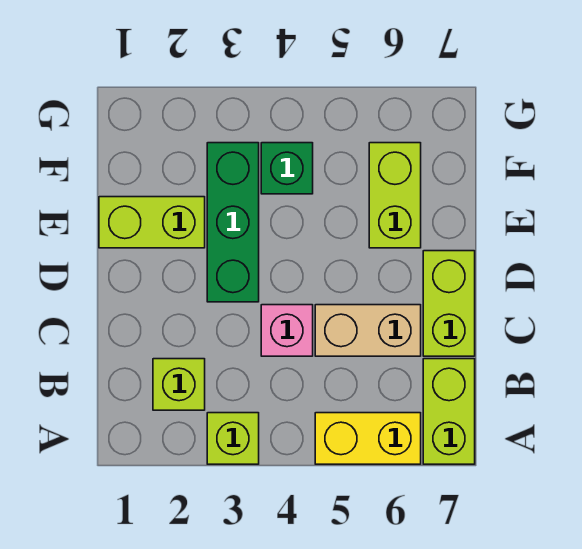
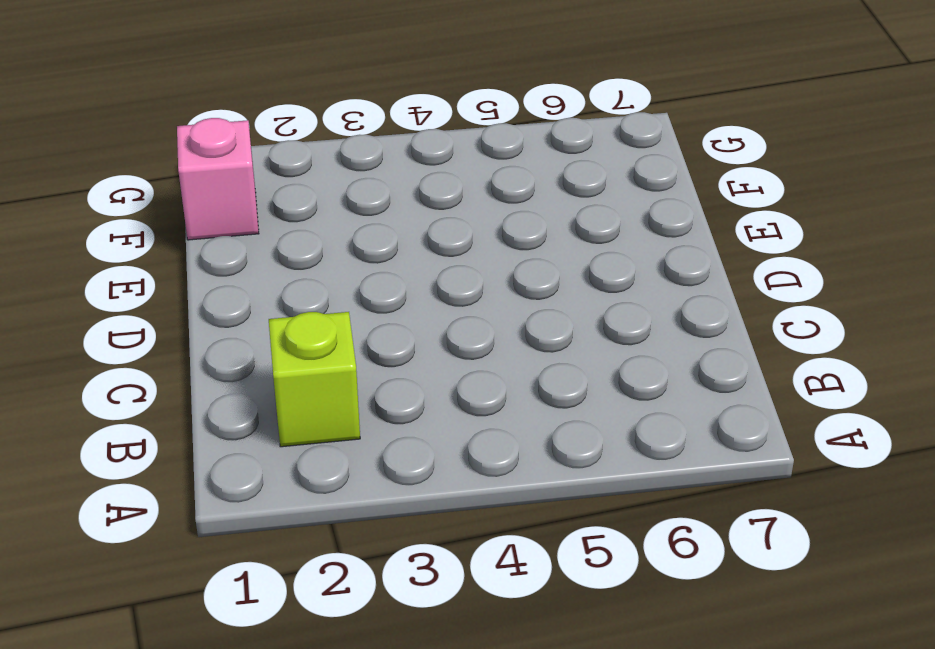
pink brick F1 level 1 -> pink brick C4 level 1
none -> lime brick A3 level 1
none -> yellow brick A5:A6 level 1

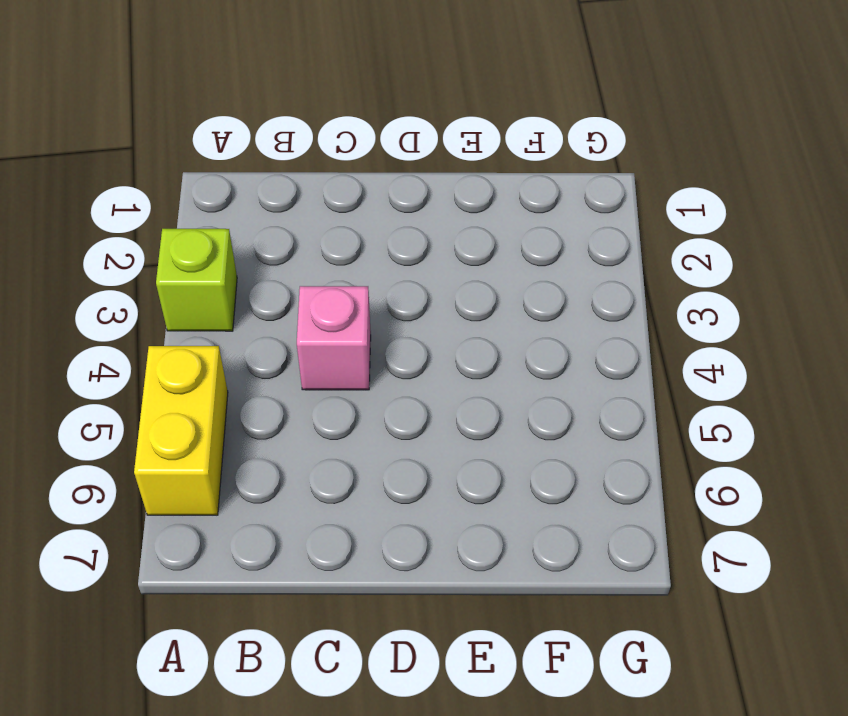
none -> lime brick A7:B7 level 1
none -> lime brick B2 level 1

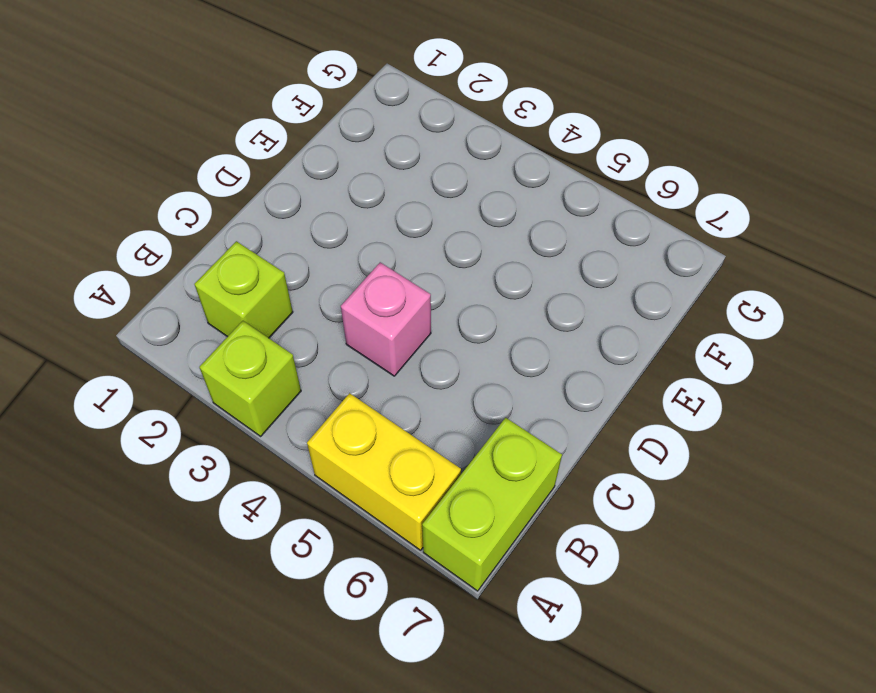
none -> tan brick C5:C6 level 1
none -> lime brick C7:D7 level 1

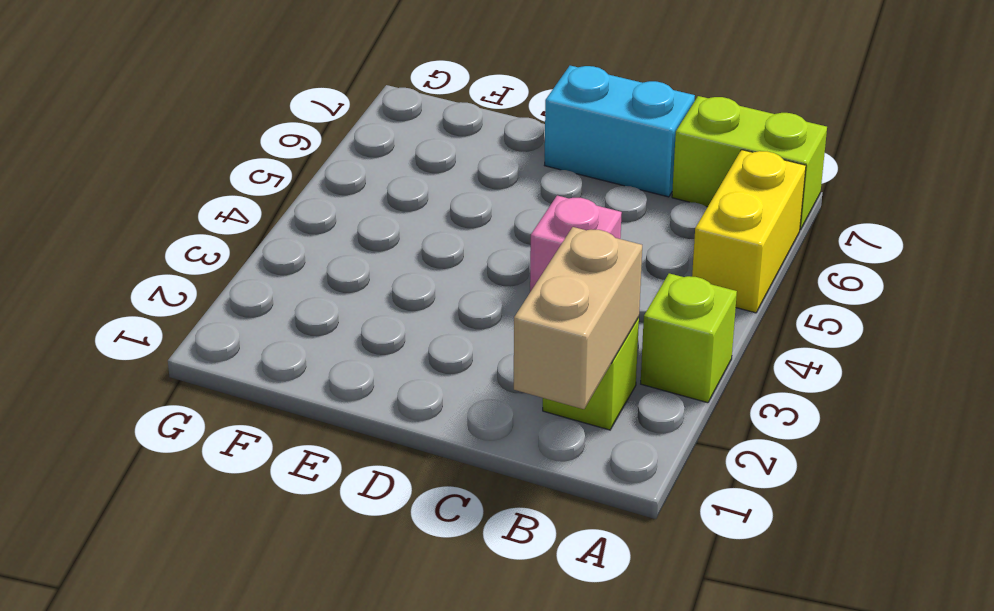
tan brick B1:B2 level 2 -> tan brick C5:C6 level 1
cyan brick C7:D7 level 1 -> lime brick C7:D7 level 1
none -> green brick D3:F3 level 1
none -> lime brick E1:E2 level 1

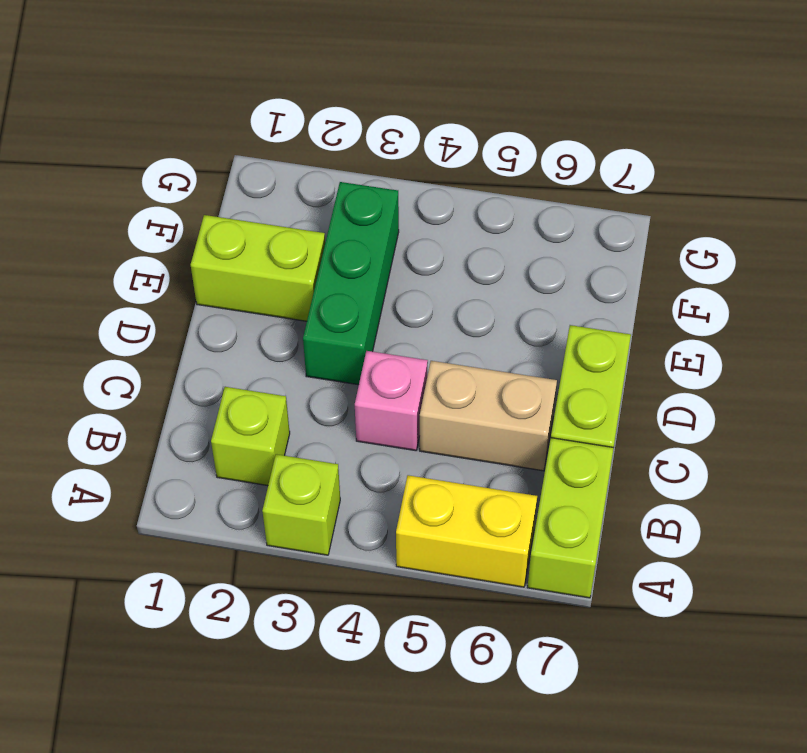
none -> lime brick E6:F6 level 1
none -> green brick F4 level 1

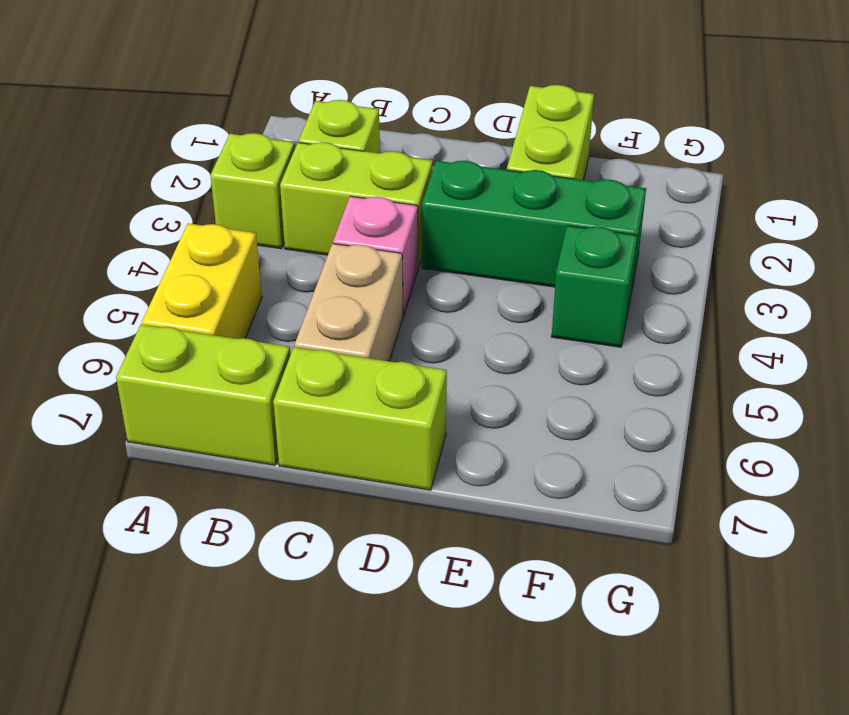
lime brick B3:C3 level 1 -> lime brick E6:F6 level 1

